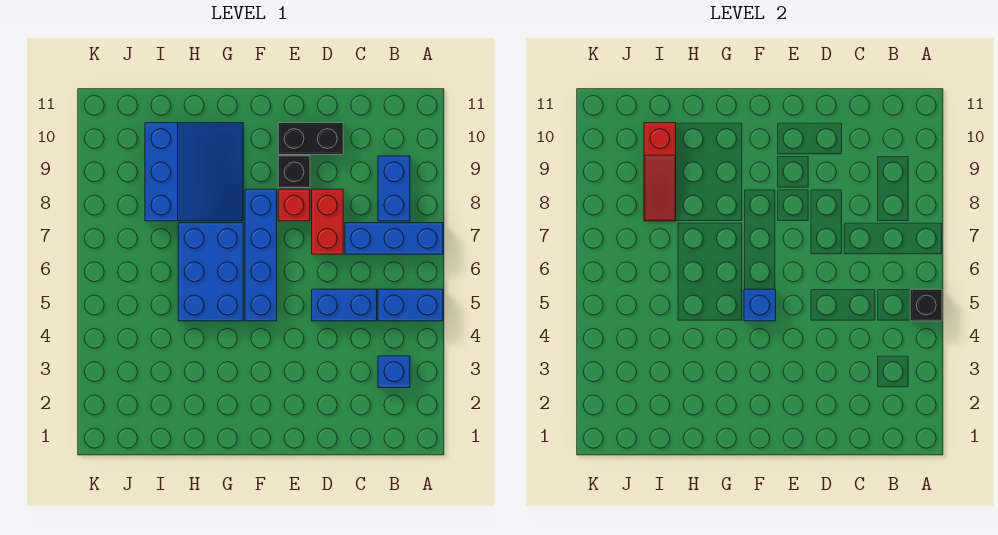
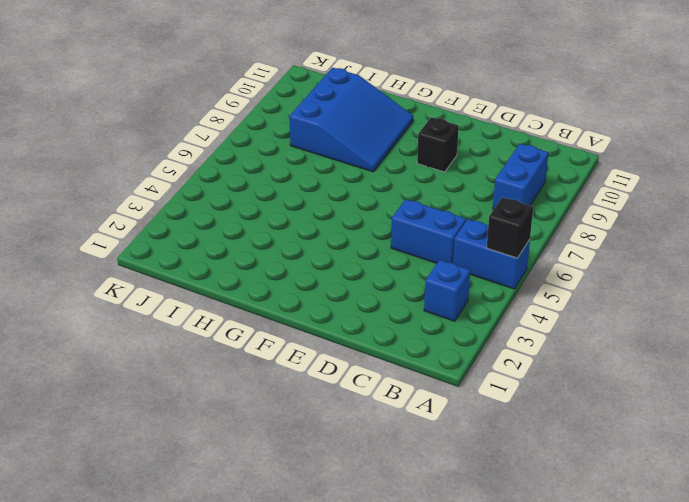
none -> blue brick A7:C7 level 1
none -> red brick D7:D8 level 1
none -> black brick D10:E10 level 1

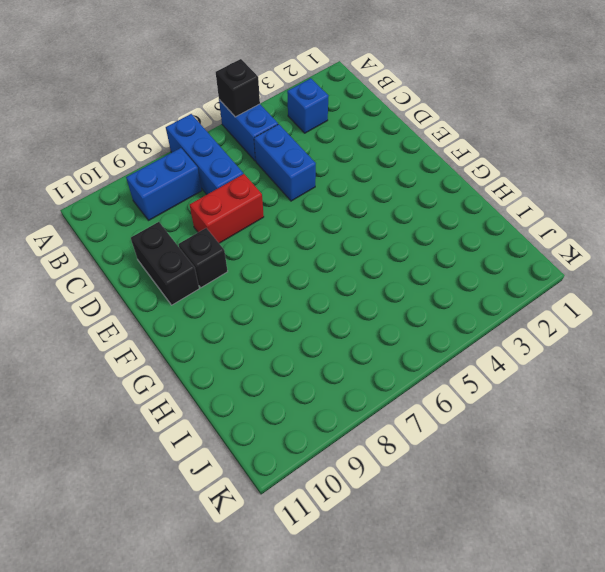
none -> red brick E8 level 1
none -> blue brick F5:F8 level 1
none -> blue brick G5:H7 level 1

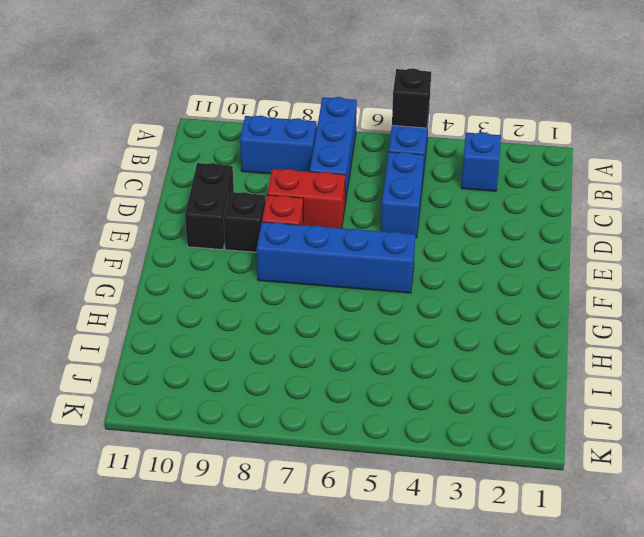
none -> blue brick G5:H7 level 1
none -> blue slope G8:I10 level 1 top I
none -> blue brick F5 level 2

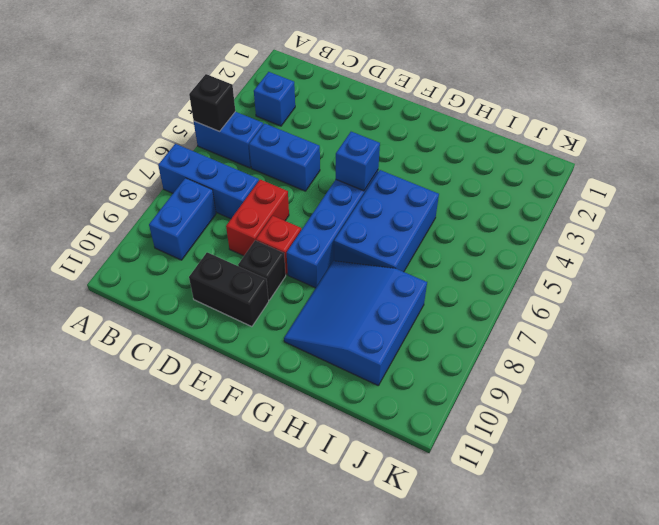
none -> red slope I8:I10 level 2 top 10

